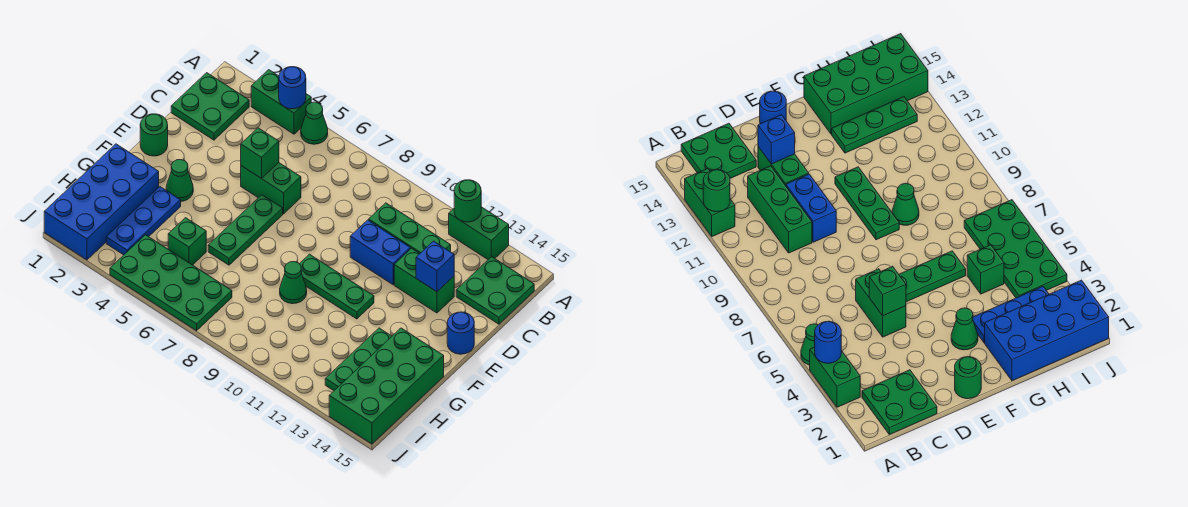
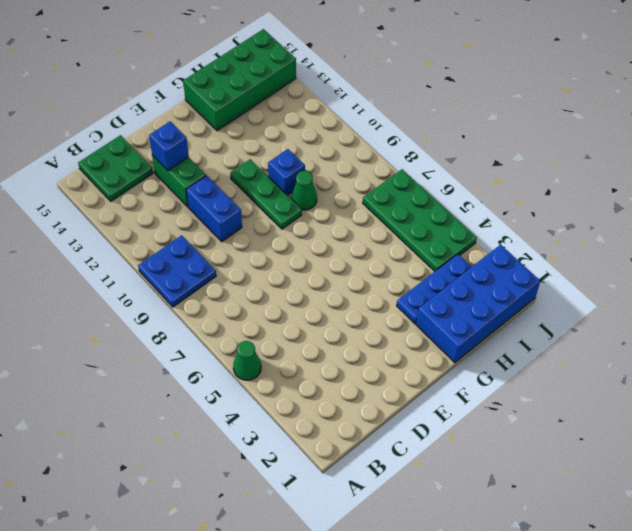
blue plate A9:B10 level 1 -> none
blue brick G10 level 1 -> none
none -> green brick A3:A4 level 1
none -> green brick A12:A13 level 1
none -> green plate B1:C2 level 1

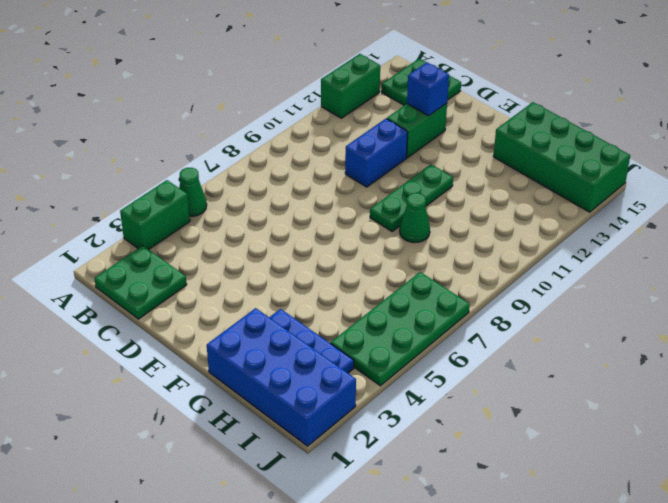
none -> green brick C10:C12 level 1
none -> green brick D5:D6 level 1
none -> green round brick E1 level 1

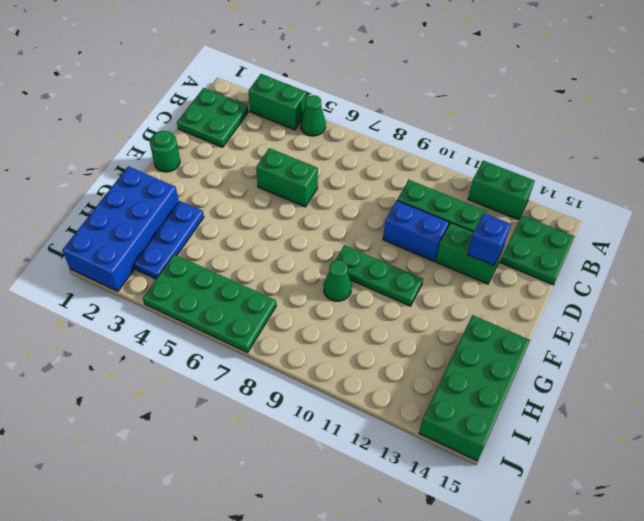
none -> green plate E6:G6 level 1
none -> blue round brick E15 level 1
none -> green cone F3 level 1

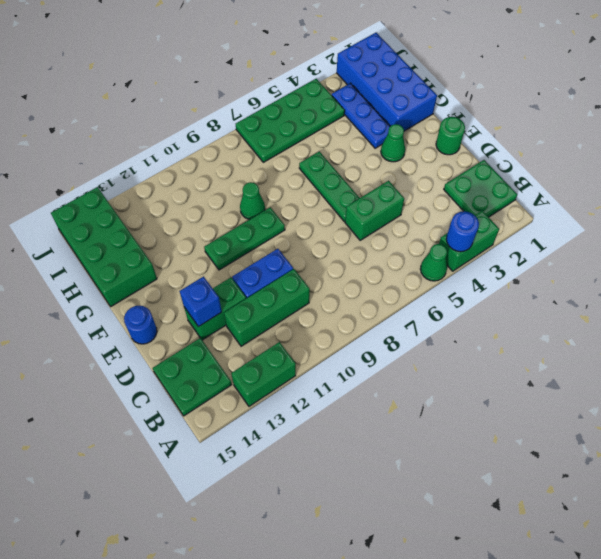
none -> green plate G13:I13 level 1
none -> green brick H5 level 1
none -> green round brick A12 level 2

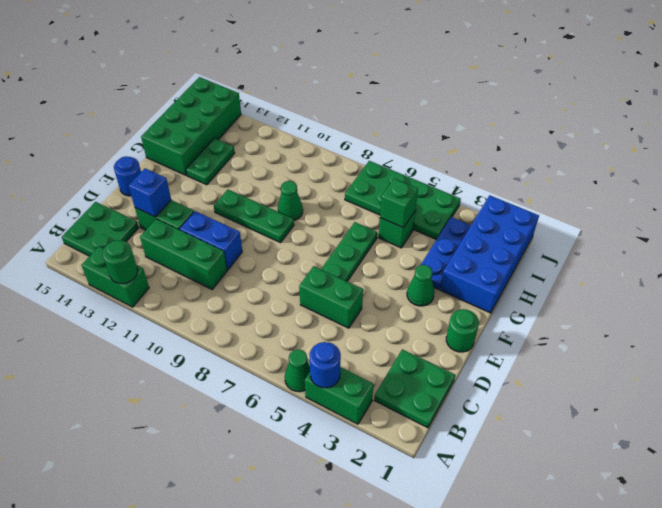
green plate G13:H13 level 1 -> green plate G13:I13 level 1
green brick H5 level 2 -> green brick D5 level 2

